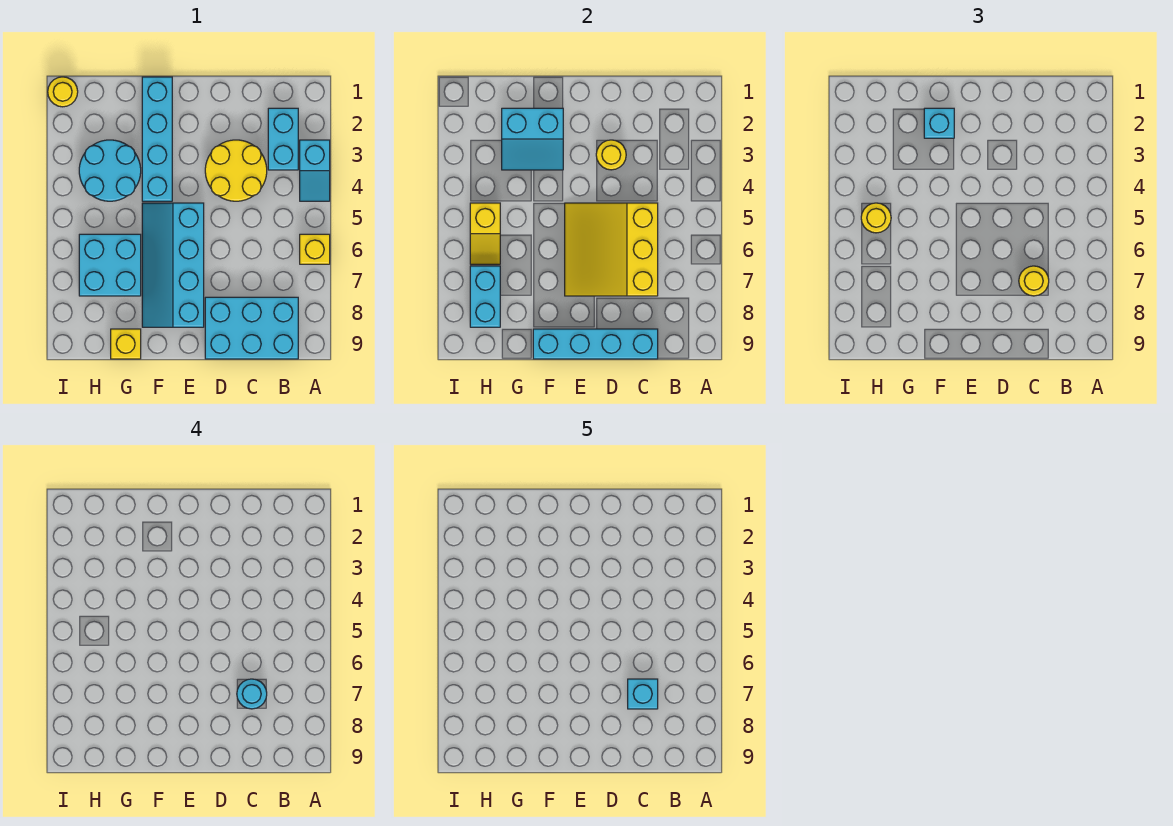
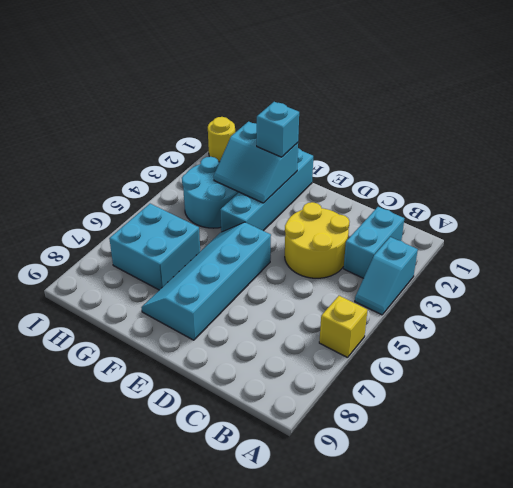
none -> cyan brick B8:D9 level 1
none -> yellow brick G9 level 1
none -> yellow slope C5:E7 level 2 top C

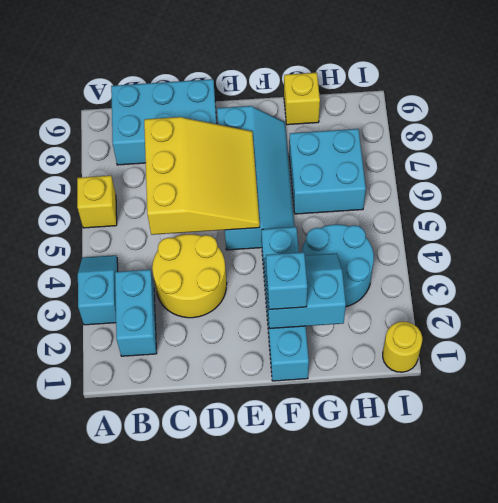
none -> cyan brick C9:F9 level 2
none -> yellow round brick D3 level 2
none -> yellow slope H5:H6 level 2 top 5

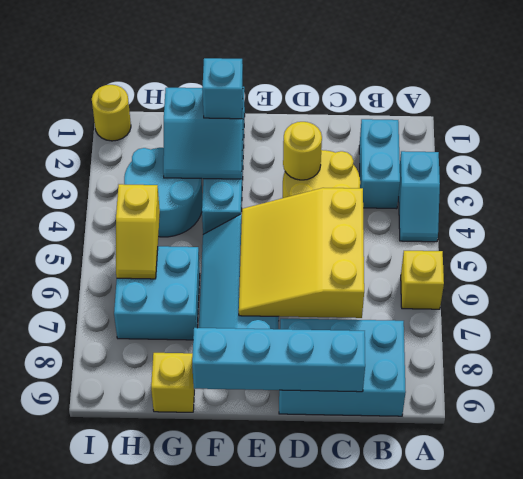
none -> cyan brick H7:H8 level 2
none -> yellow round brick C7 level 3
none -> yellow round brick H5 level 3

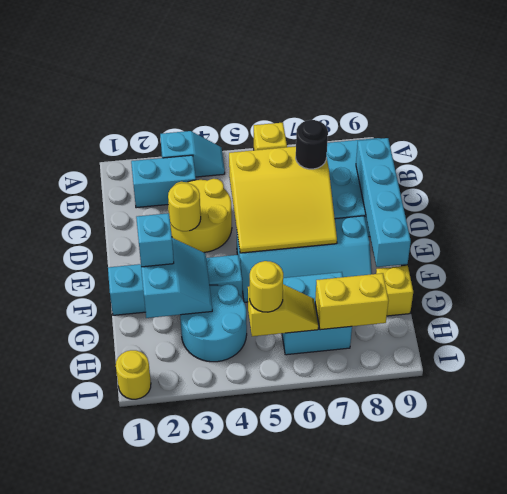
black round brick C7 level 3 -> yellow round brick C7 level 3
yellow brick H7:H8 level 2 -> cyan brick H7:H8 level 2
none -> cyan round brick C7 level 4
none -> cyan brick C7 level 5

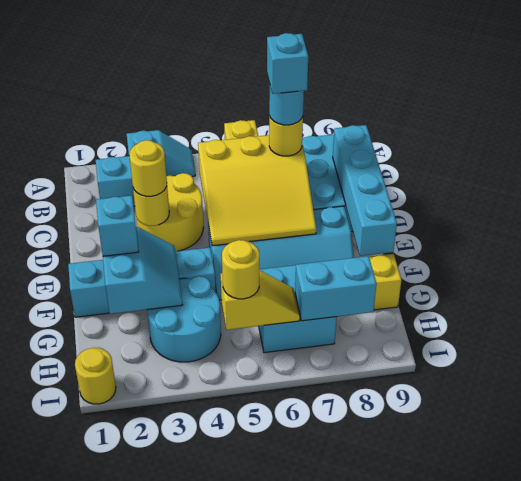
yellow round brick D3 level 3 -> none

